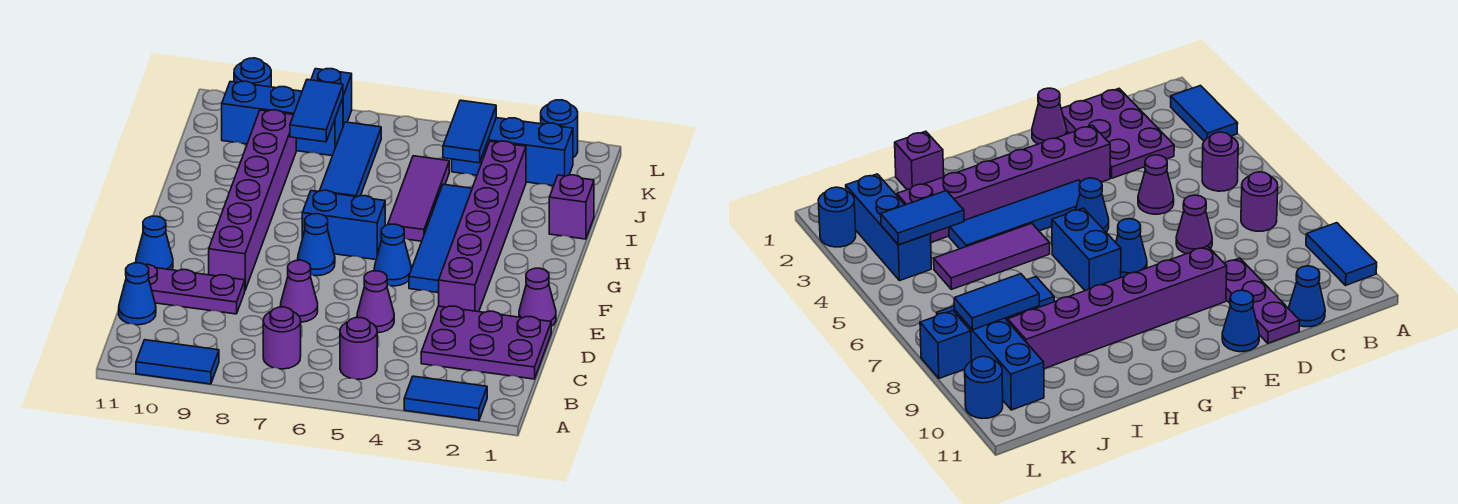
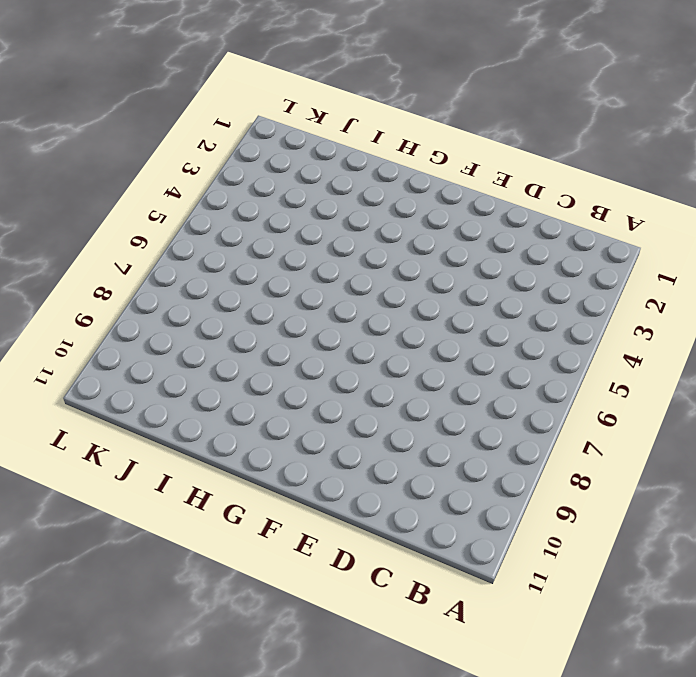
none -> blue tile A2:A3 level 1
none -> blue tile A9:A10 level 1
none -> purple round brick B5 level 1

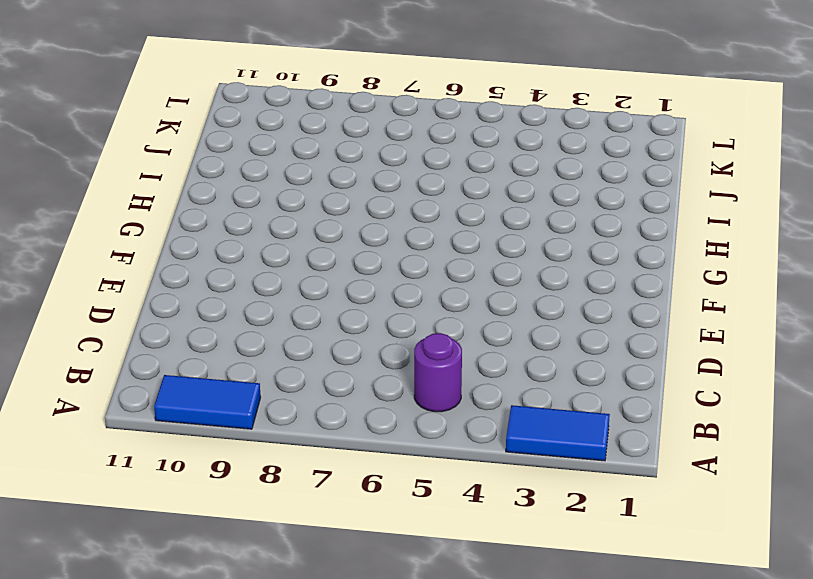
none -> purple round brick B7 level 1
none -> purple plate C1:D3 level 1
none -> blue cone C11 level 1

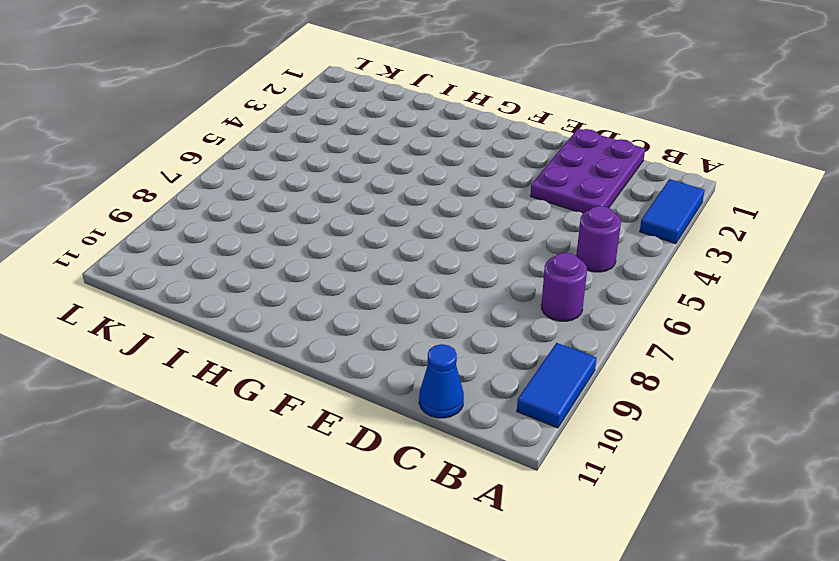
none -> purple cone D5 level 1
none -> purple cone D7 level 1
none -> purple plate D9:D11 level 1

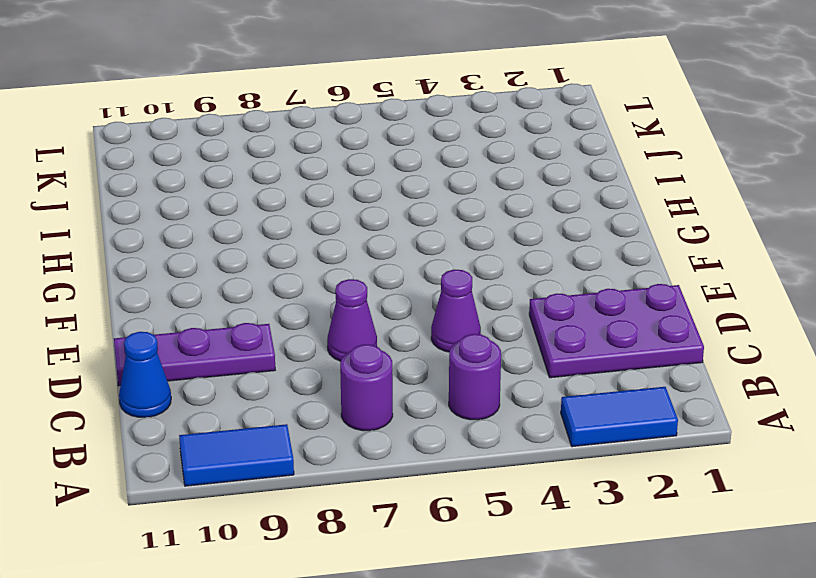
none -> purple cone E1 level 1
none -> purple brick E3:J3 level 1
none -> purple brick E9:J9 level 1

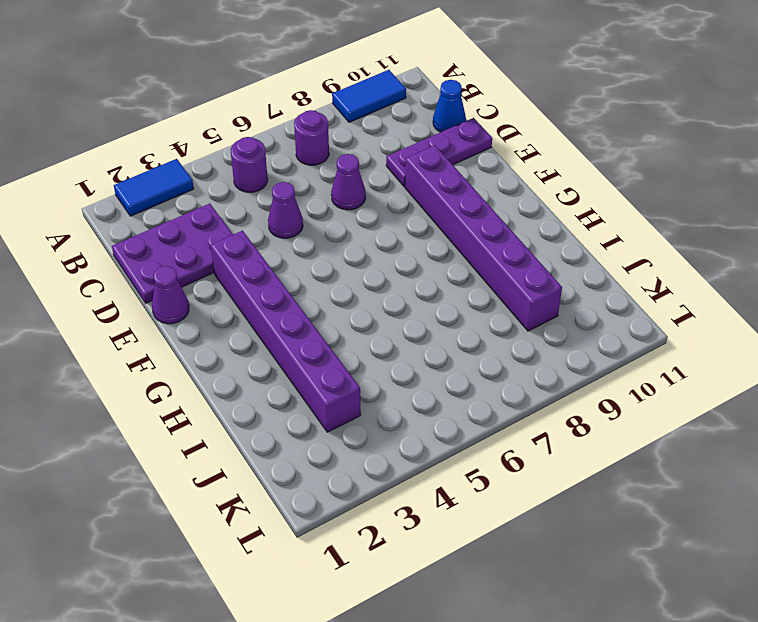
none -> blue cone E11 level 1
none -> blue tile F4:I4 level 1
none -> blue cone F5 level 1

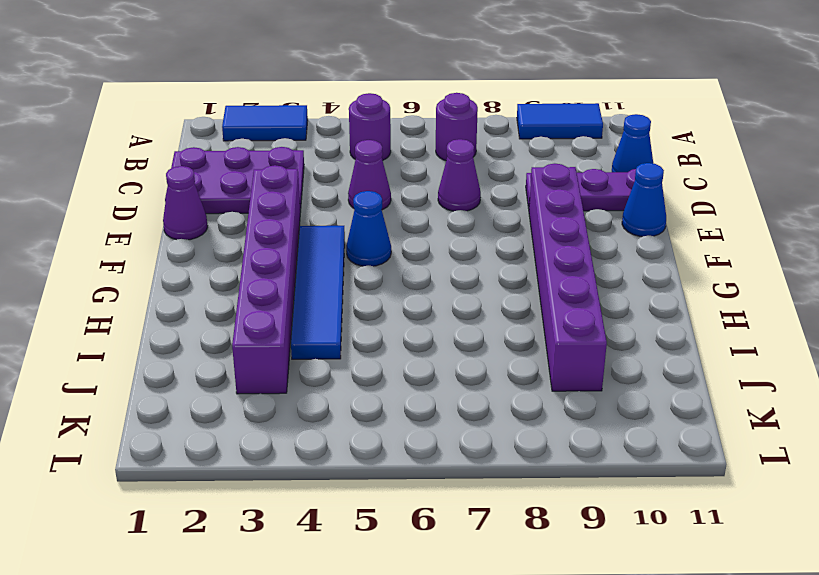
none -> blue cone F7 level 1
none -> blue brick G6:G7 level 1
none -> purple tile H5:J5 level 1

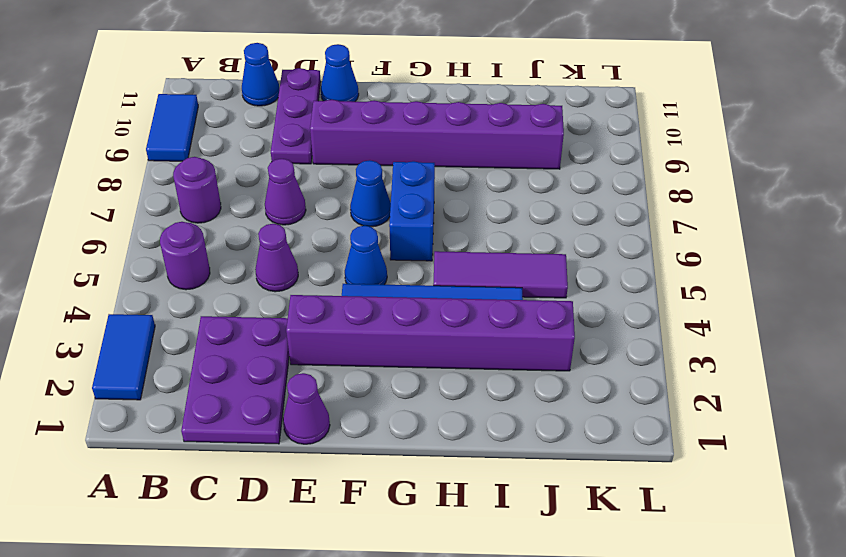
none -> purple brick I1 level 1
none -> blue tile I7:K7 level 1
none -> blue brick K2:K4 level 1

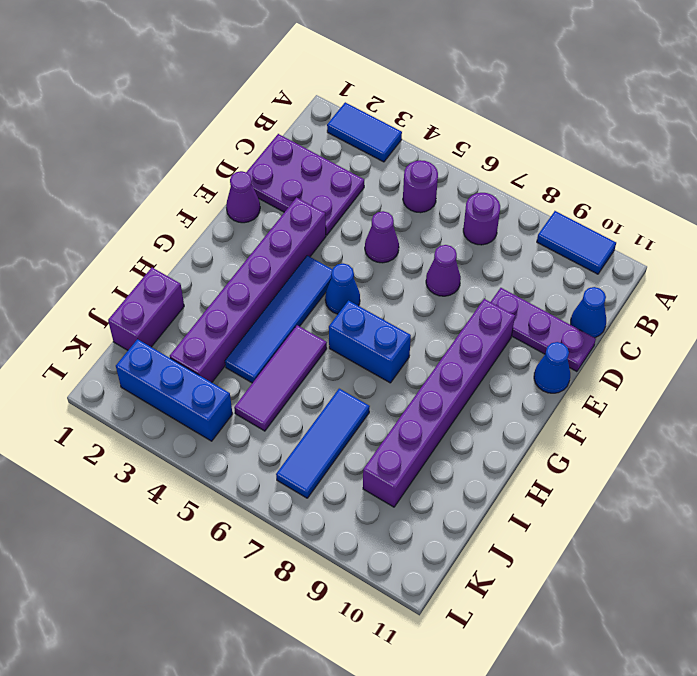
purple brick I1:J1 level 1 -> purple brick I1 level 1
none -> blue cone F7 level 1
none -> blue brick K8:K10 level 1
none -> blue round brick L2 level 1

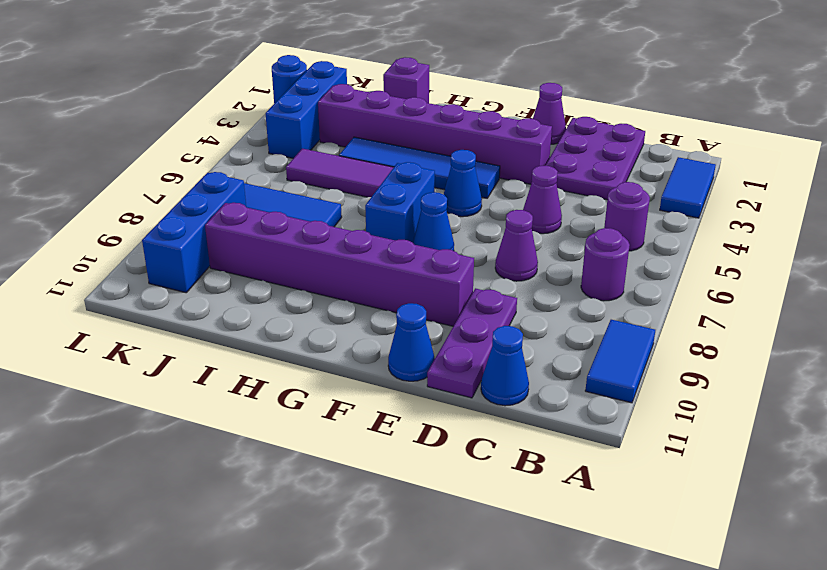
none -> blue brick L8 level 1
none -> blue round brick L10 level 1
none -> blue tile J4:K4 level 2

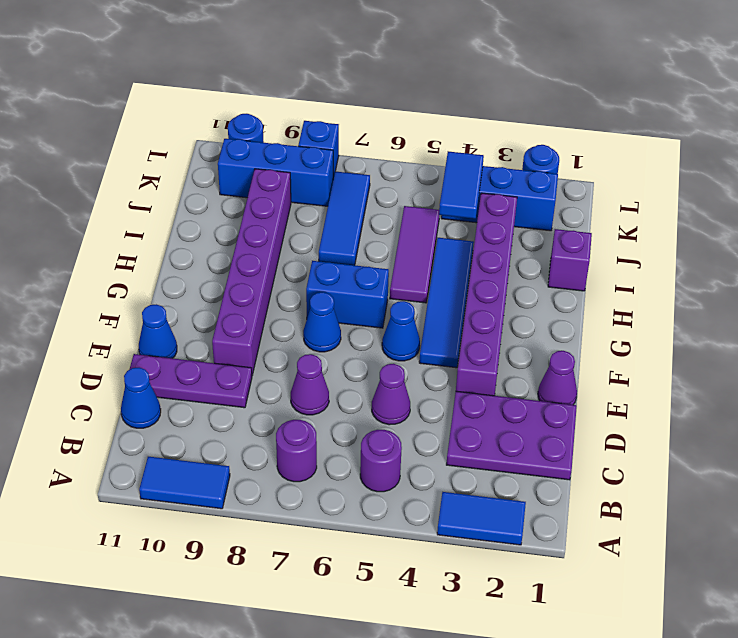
none -> blue tile J8:K8 level 2

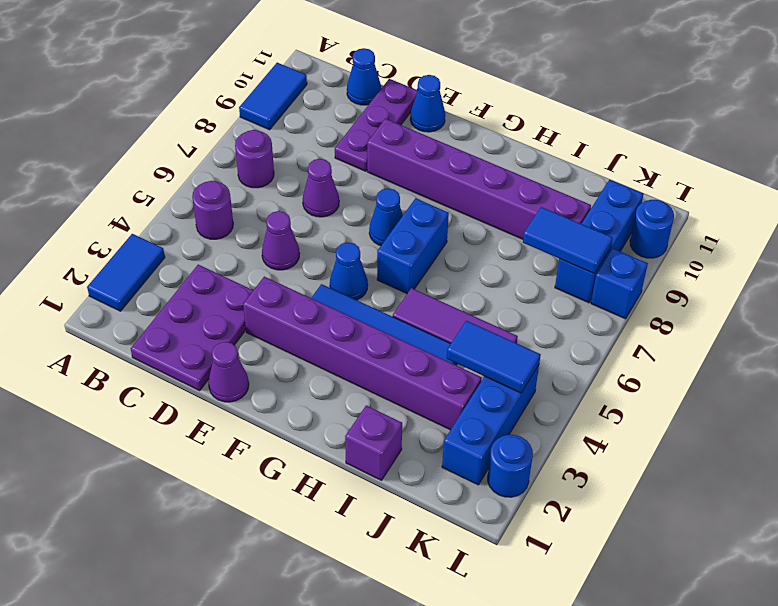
none -> blue tile I7:K7 level 1

